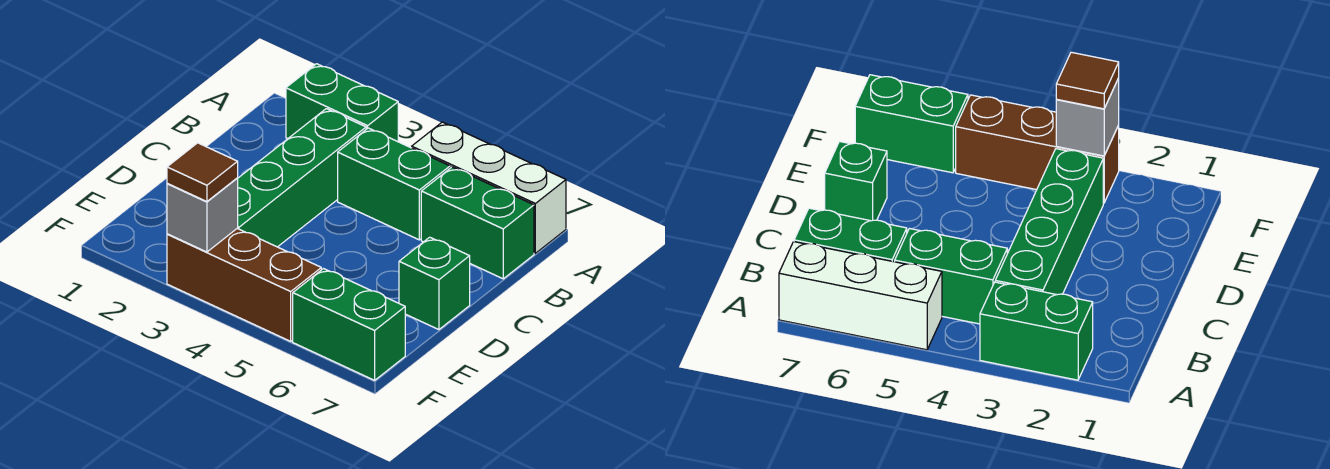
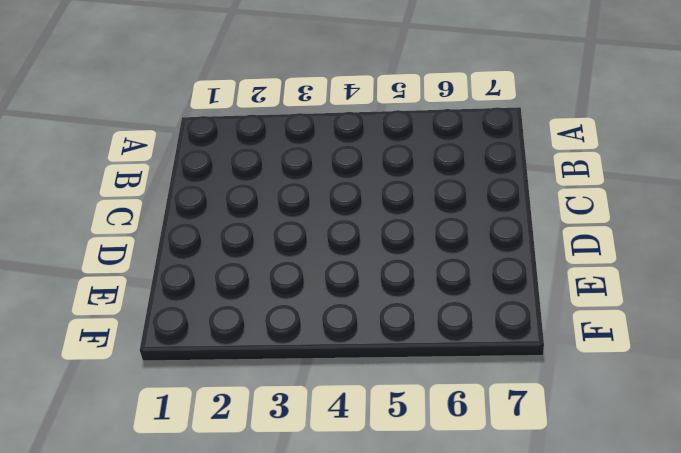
none -> green brick A2:A3 level 1
none -> white brick A5:A7 level 1

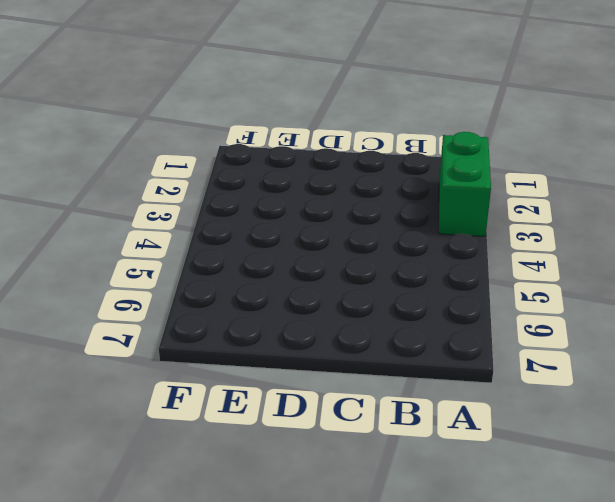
none -> white brick A5:A7 level 1
none -> green brick B3:E3 level 1

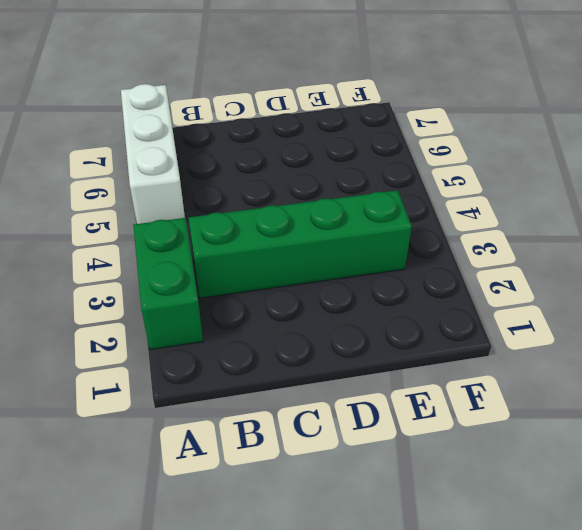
none -> green brick B4:B5 level 1
none -> green brick B6:B7 level 1

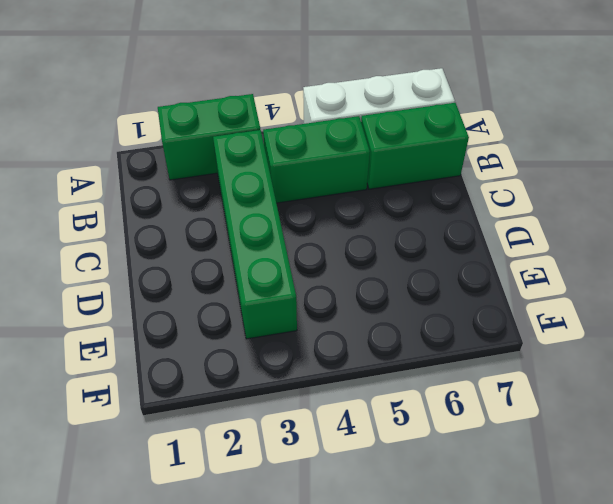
none -> green brick D7 level 1
none -> brown brick F3:F5 level 1

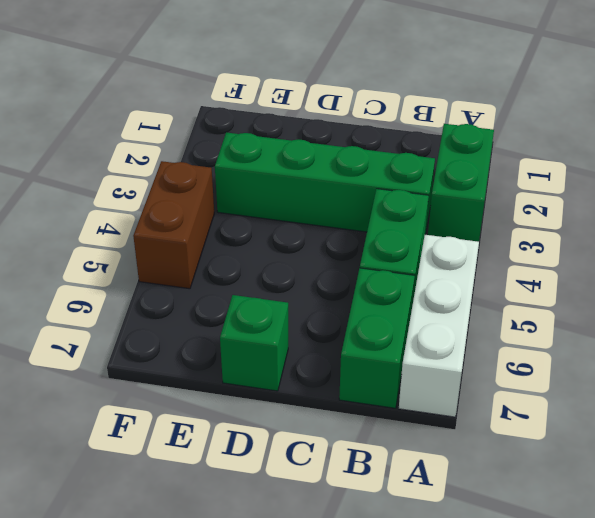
brown brick F4:F5 level 1 -> brown brick F3:F5 level 1
none -> green brick F6:F7 level 1
none -> grey brick F3 level 2

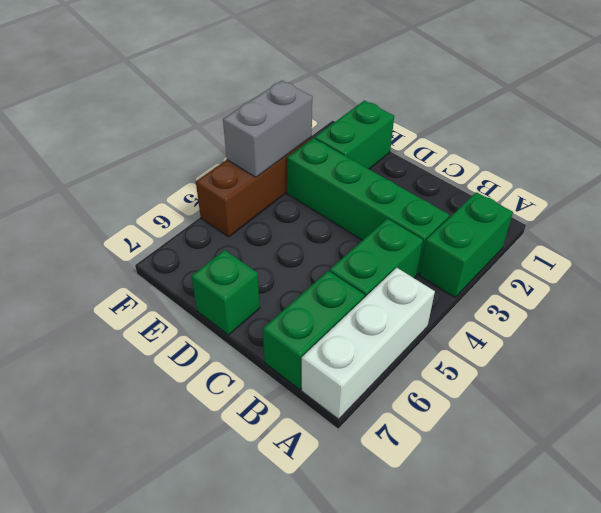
green brick E1:E2 level 1 -> green brick F6:F7 level 1
grey brick F3:F4 level 2 -> grey brick F3 level 2
none -> brown tile F3 level 3

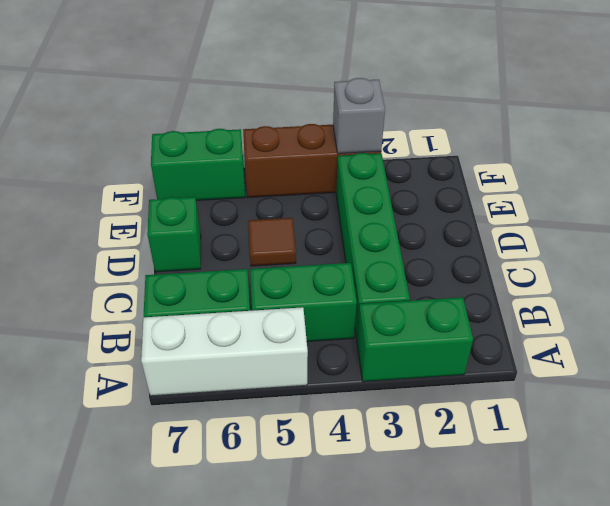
brown tile D5 level 1 -> brown tile F3 level 3

